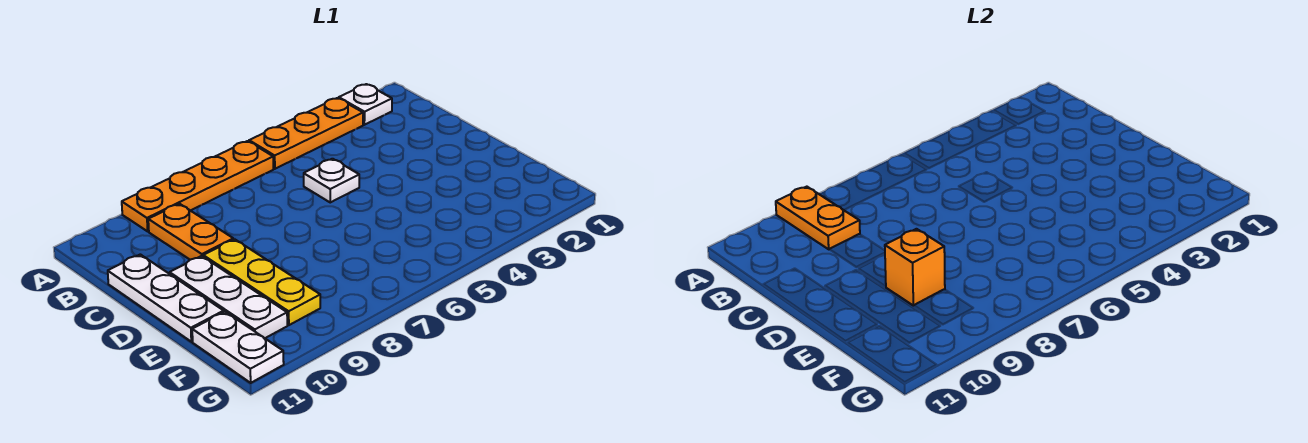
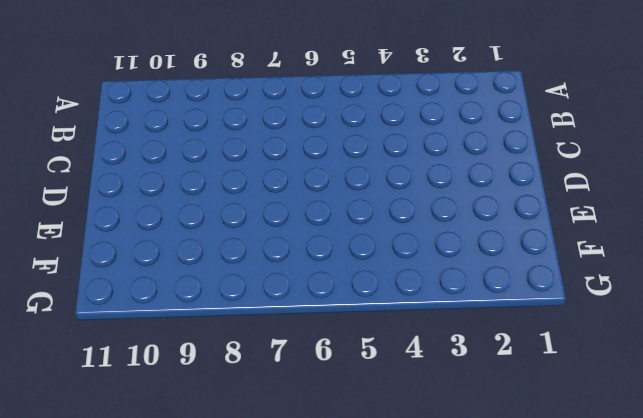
none -> white plate A2 level 1
none -> orange plate A3:A5 level 1

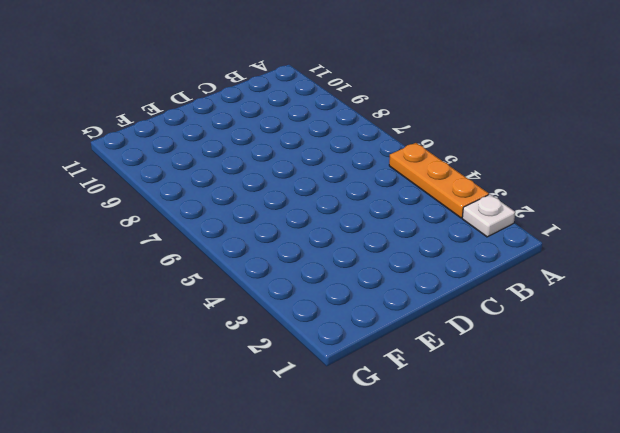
none -> orange plate A6:A9 level 1
none -> orange plate B9:C9 level 1

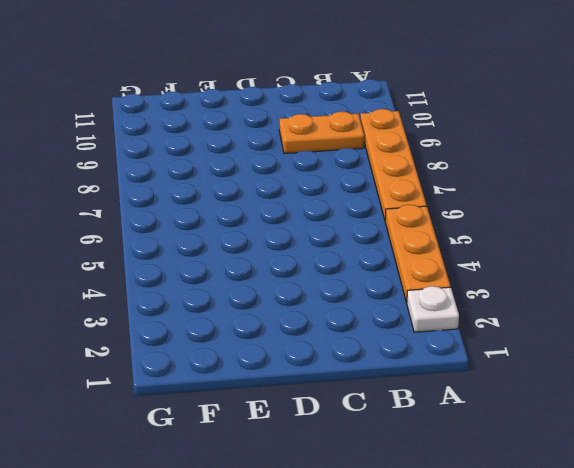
none -> white plate C5 level 1
none -> white plate C11:E11 level 1

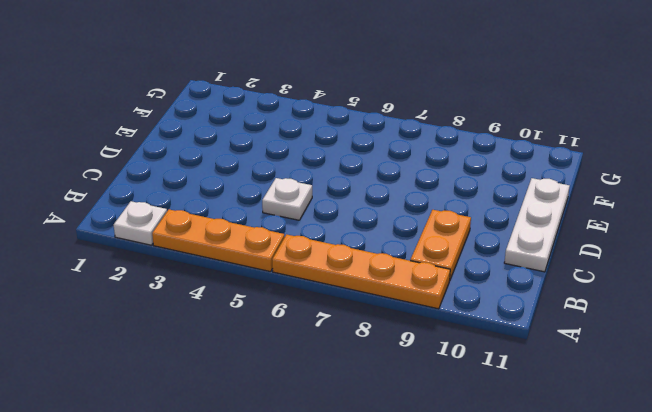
none -> yellow plate D9:F9 level 1
none -> white plate D10:F10 level 1

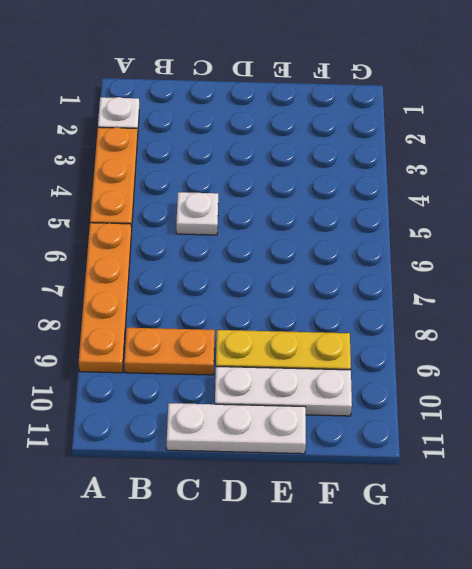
none -> white plate F11:G11 level 1
none -> orange plate A9:B9 level 2

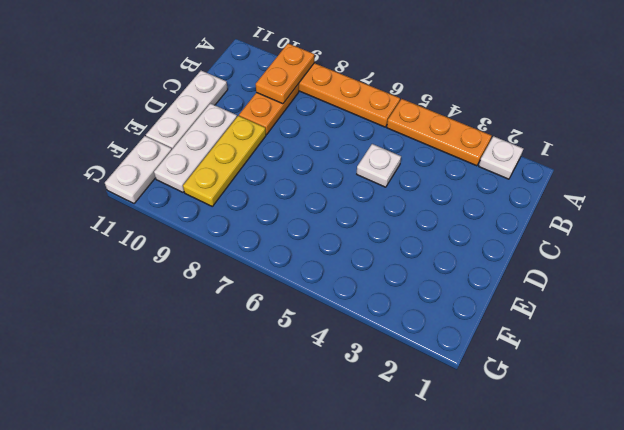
none -> orange brick E9 level 2

